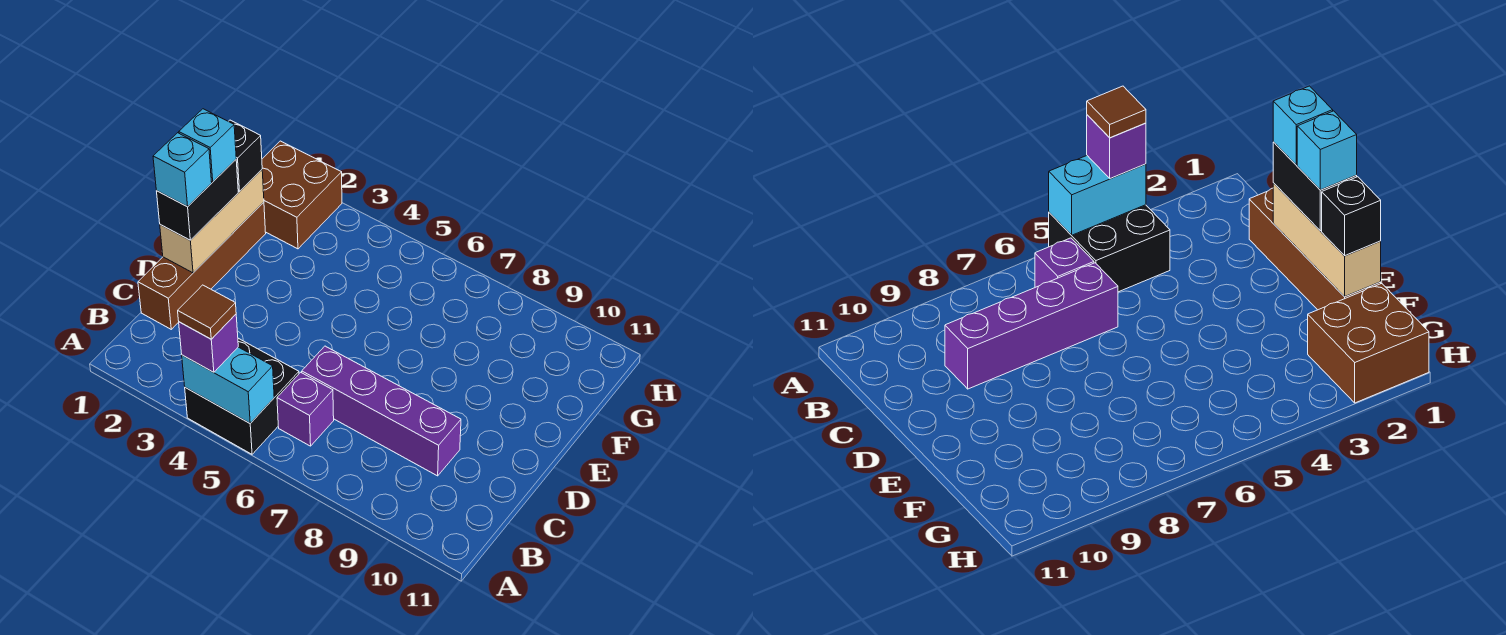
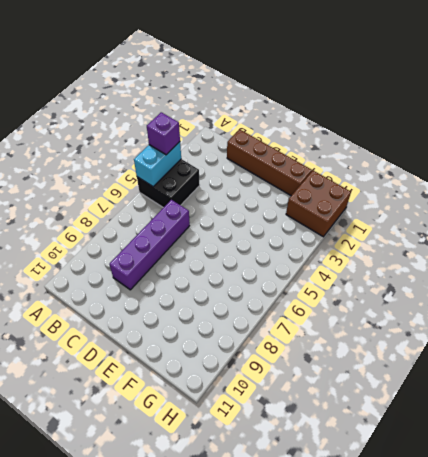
none -> purple brick B6 level 1
none -> tan brick D1:F1 level 2
none -> black brick D1:E1 level 3

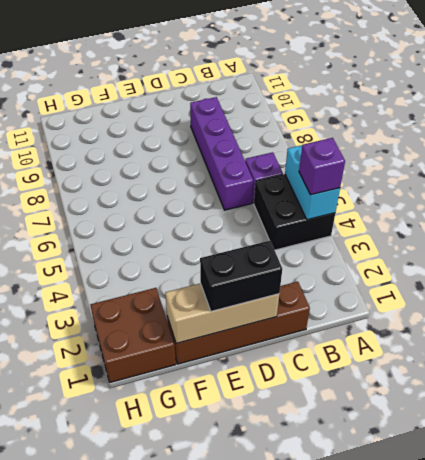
none -> black brick F1 level 3
none -> brown tile A4 level 4
none -> cyan brick D1 level 4

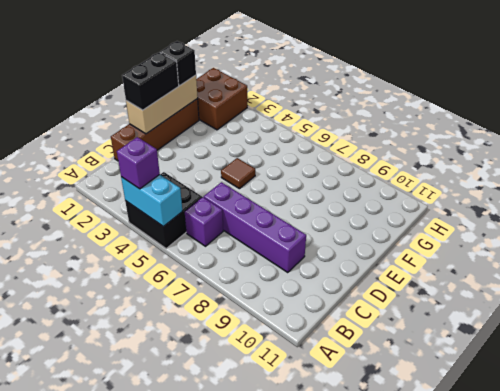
brown tile E5 level 1 -> brown tile A4 level 4
none -> cyan brick D1 level 4
none -> cyan brick E1 level 4

